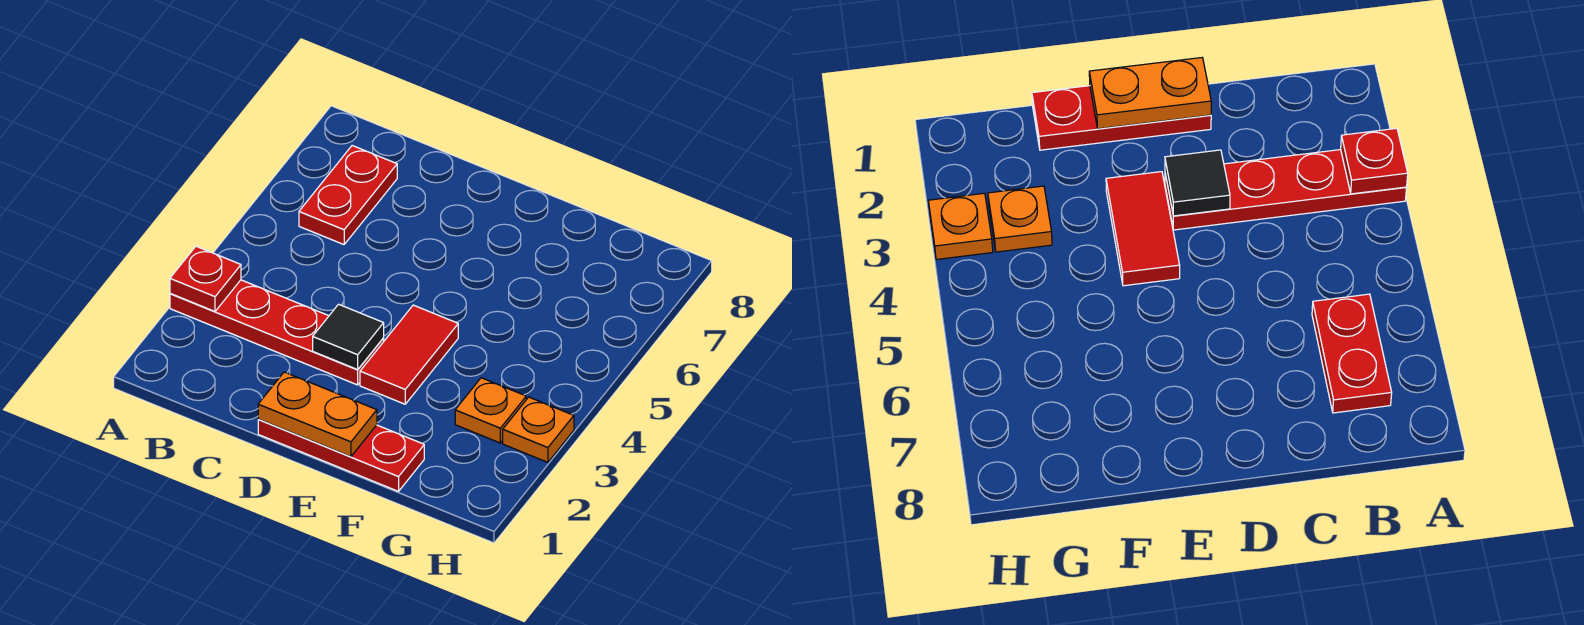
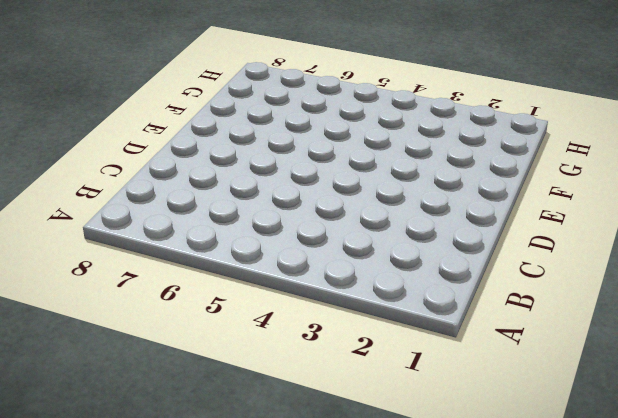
none -> red plate A3:D3 level 1
none -> red plate B6:B7 level 1

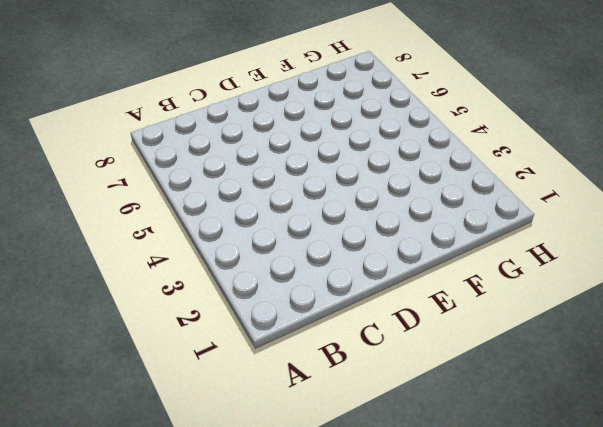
none -> red plate A3:D3 level 1
none -> red plate B6:B7 level 1

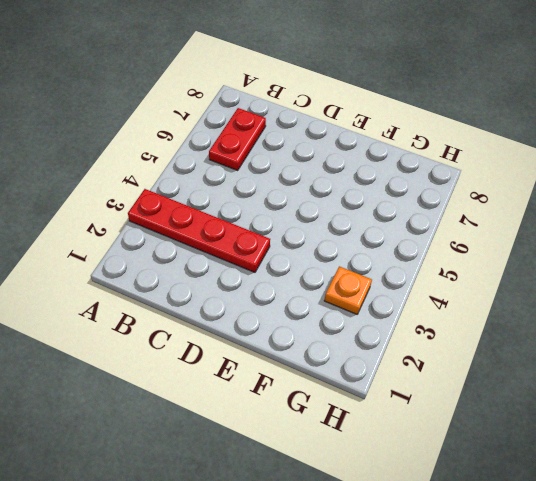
none -> red plate D1:F1 level 1
none -> red tile E3:E4 level 1

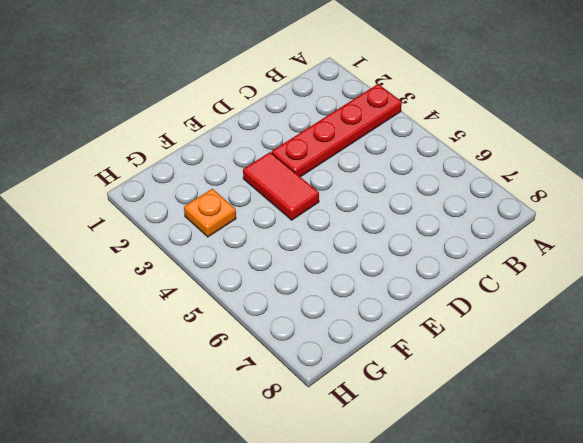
none -> red plate B6:B7 level 1
none -> red plate D1:F1 level 1

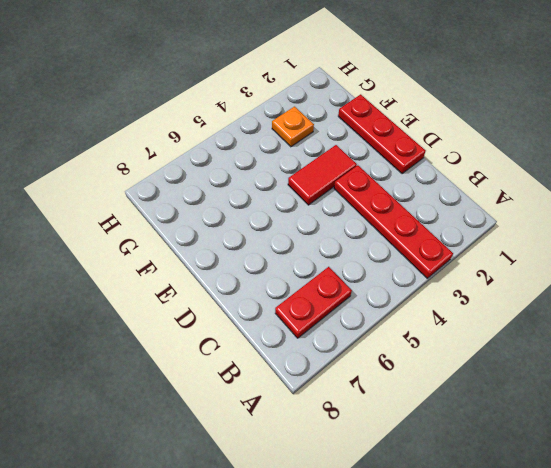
none -> orange plate H3 level 1
none -> red plate A3 level 2

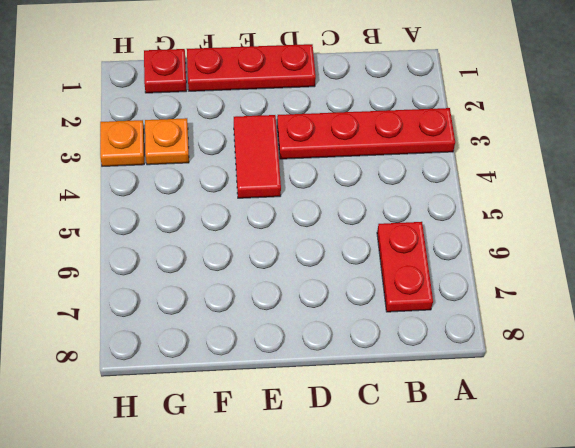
red plate G1 level 1 -> red plate A3 level 2
none -> orange plate D1:E1 level 2
none -> black tile D3 level 2

